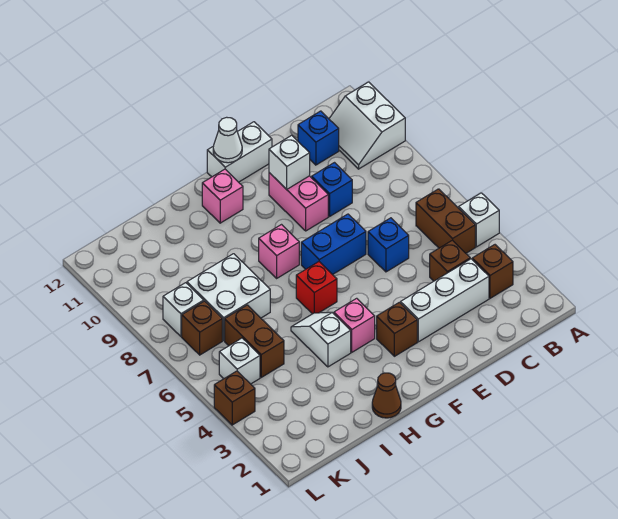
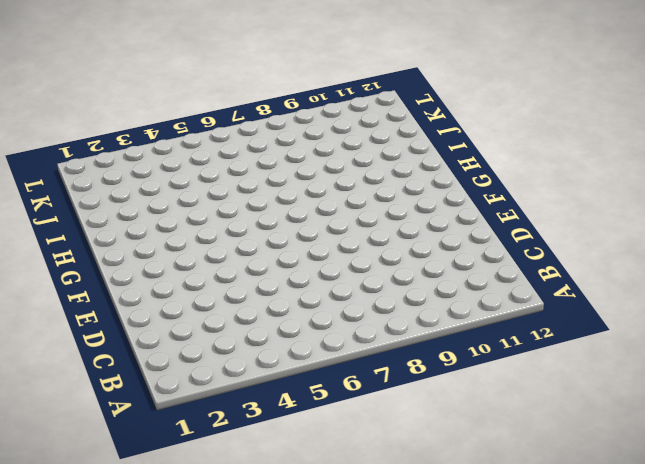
none -> white brick A5 level 1
none -> white slope A10:B11 level 1 top A
none -> brown brick B3 level 1

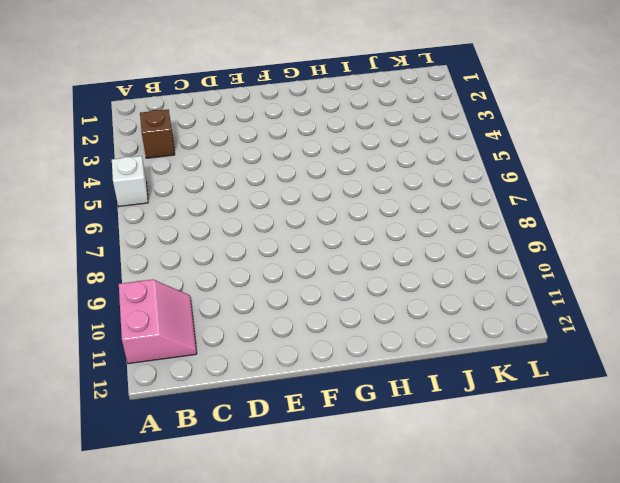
pink slope A10:B11 level 1 top A -> white slope A10:B11 level 1 top A
none -> brown brick B5:B6 level 1
none -> white brick C3:E3 level 1
none -> brown brick C4 level 1

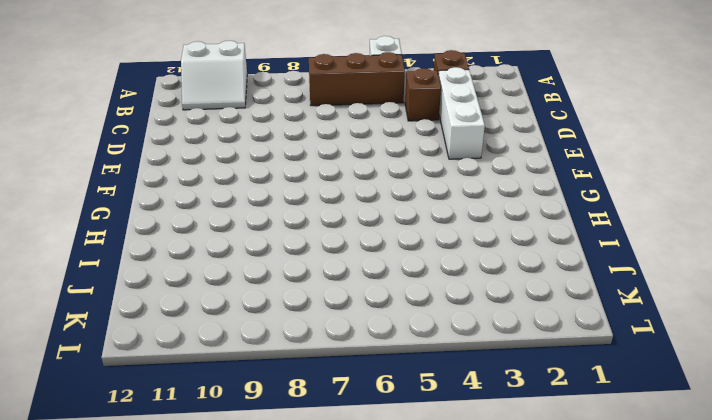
brown brick B5:B7 level 1 -> brown brick B5:B6 level 1
none -> blue brick C11 level 1
none -> blue brick D6 level 1
none -> blue brick D9 level 1

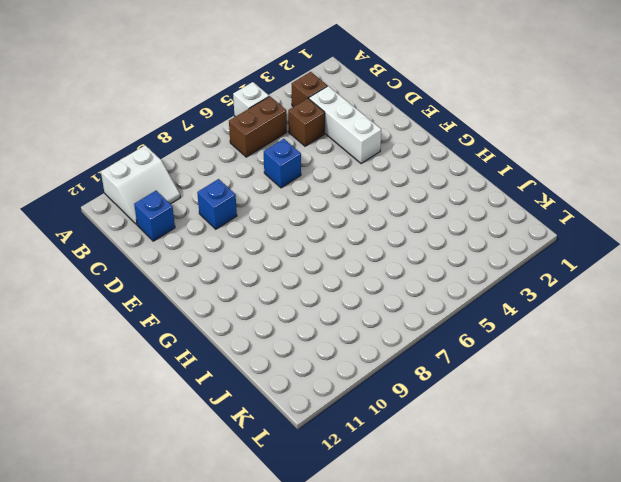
none -> blue brick E7:F7 level 1
none -> pink brick E9:E10 level 1
none -> white brick E12:F12 level 1

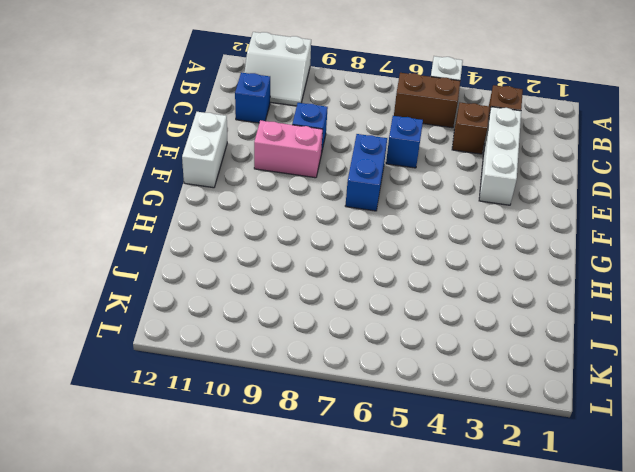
none -> brown brick F3 level 1
none -> pink brick G4 level 1
none -> red brick G6 level 1

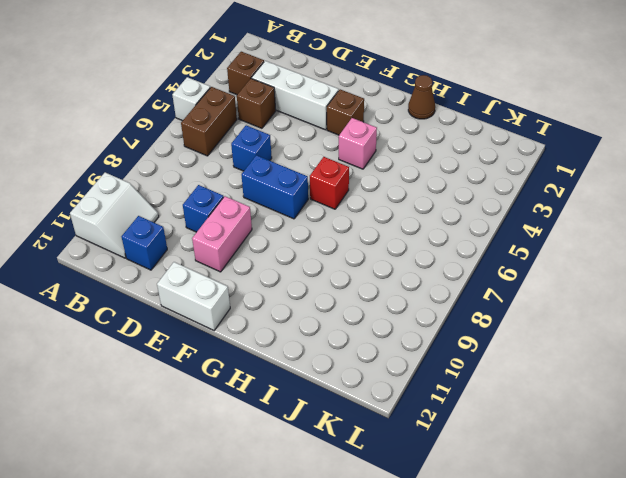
none -> pink brick G8 level 1
none -> pink brick G11 level 1
none -> white slope H4:H5 level 1 top 4

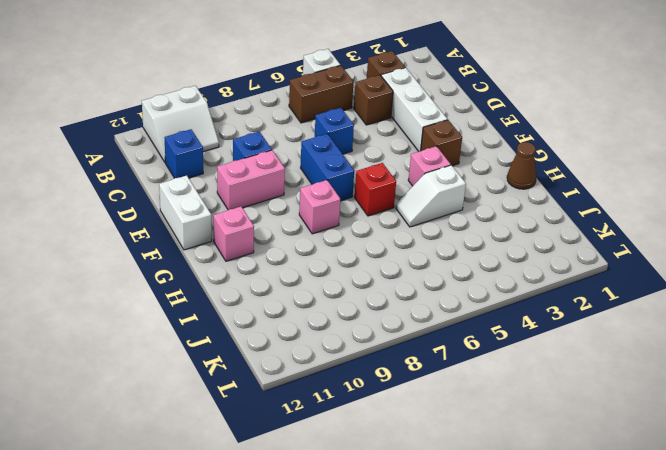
none -> white brick I7:J8 level 1
none -> brown brick J5:J6 level 1
none -> white brick K5 level 1

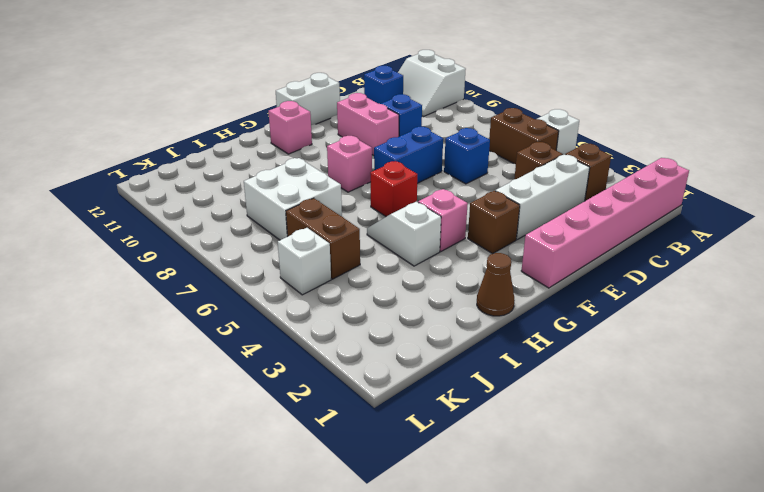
pink brick A1:F1 level 1 -> none
none -> brown brick K7 level 1
none -> white brick K8 level 1
none -> brown brick L4 level 1

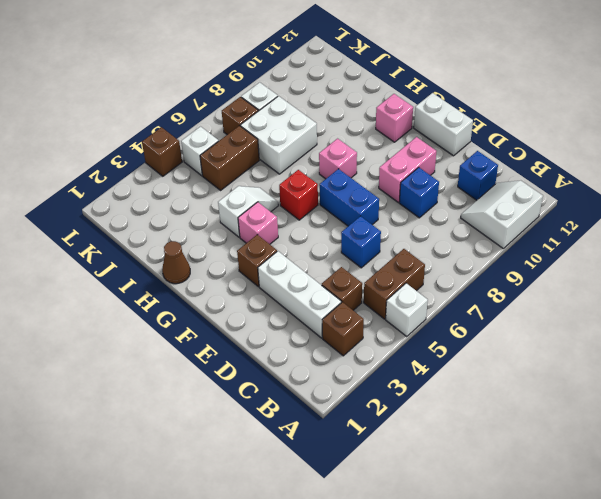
none -> white brick E10 level 2
none -> white cone F12 level 2

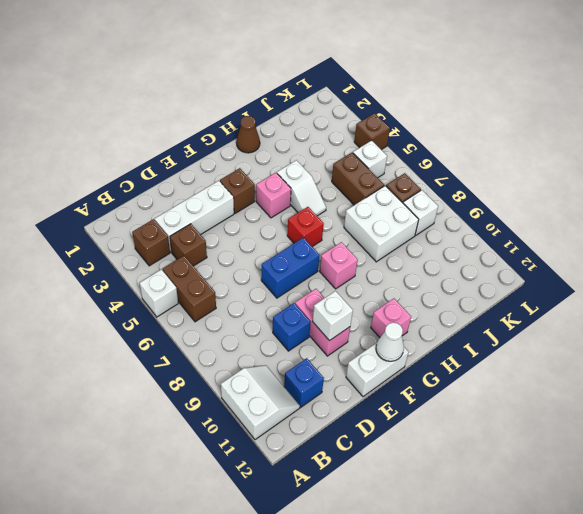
none -> blue brick D6 level 1

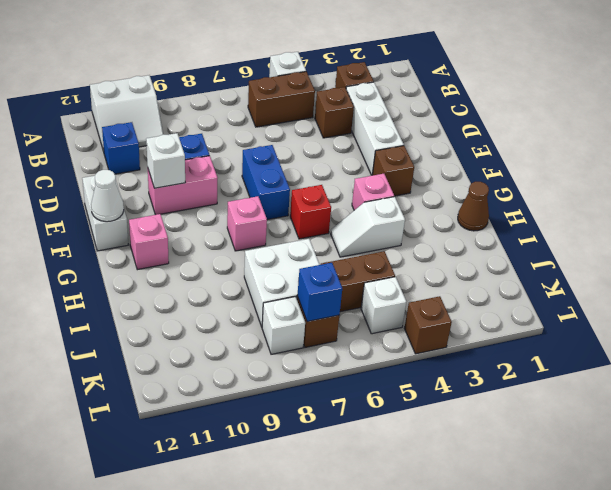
blue brick K7 level 2 -> blue brick D6 level 1

